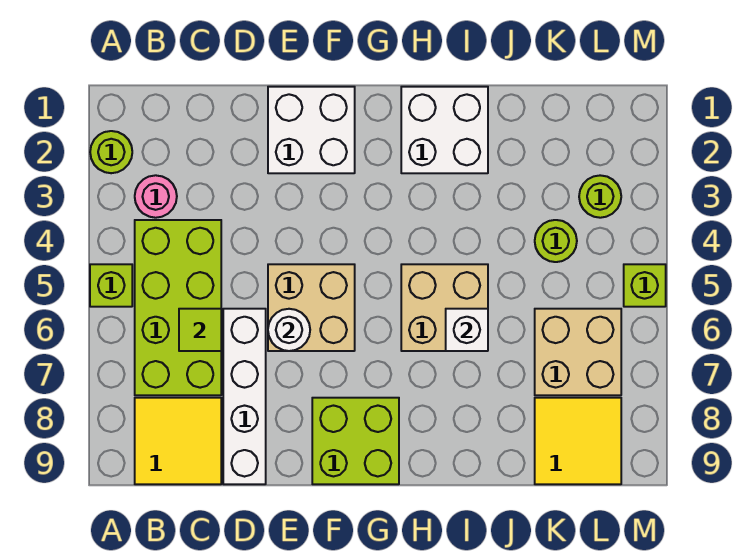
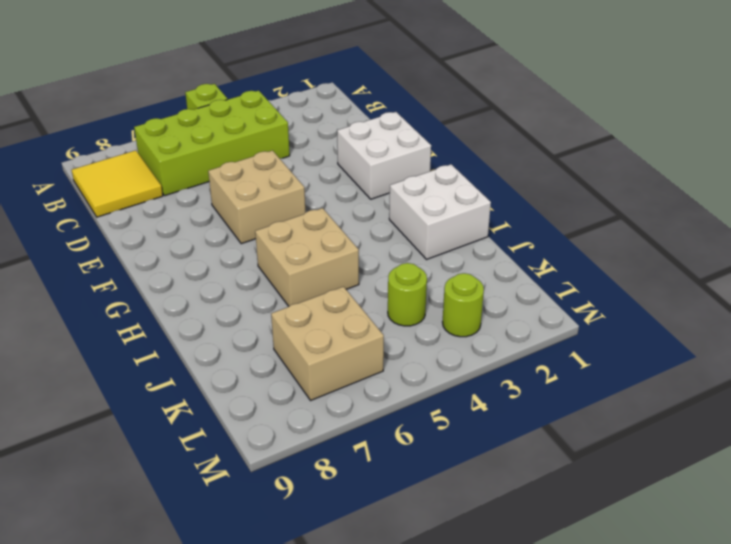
none -> lime round brick A2 level 1
none -> pink round brick B3 level 1
none -> white brick D6:D9 level 1

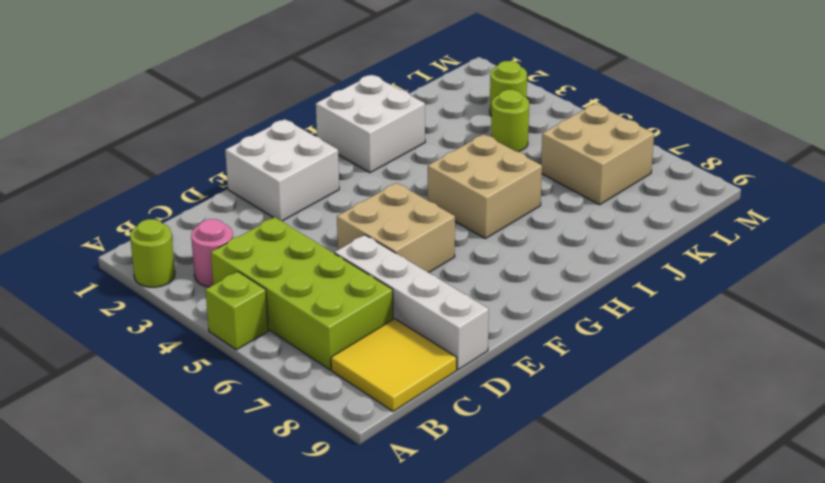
none -> lime brick F8:G9 level 1
none -> yellow tile K8:L9 level 1
none -> lime brick M5 level 1

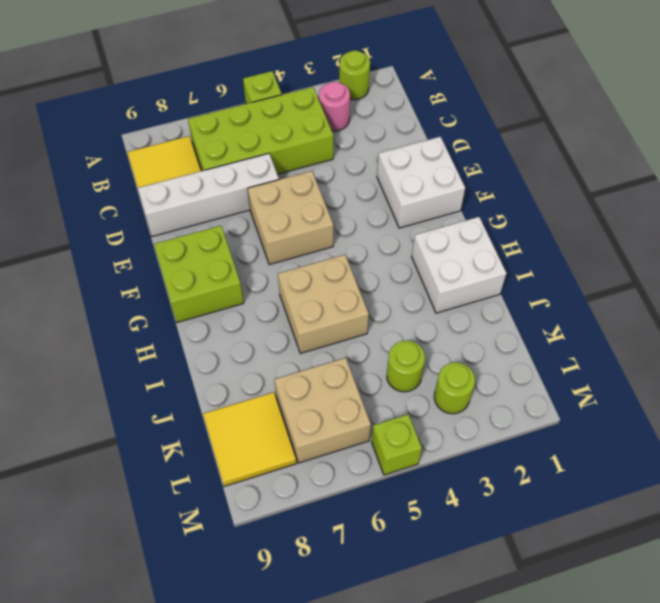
none -> lime tile C6 level 2
none -> white round brick E6 level 2
none -> white brick I6 level 2

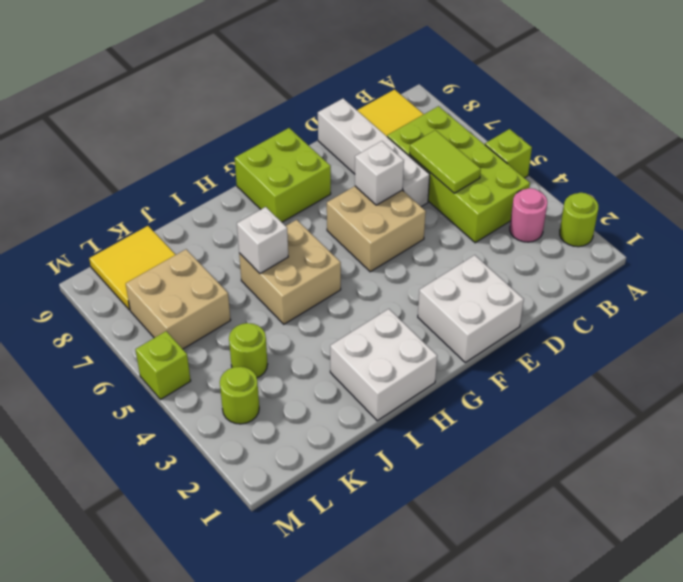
lime tile C5:C6 level 2 -> lime tile C6 level 2
white brick E6 level 2 -> white round brick E6 level 2

